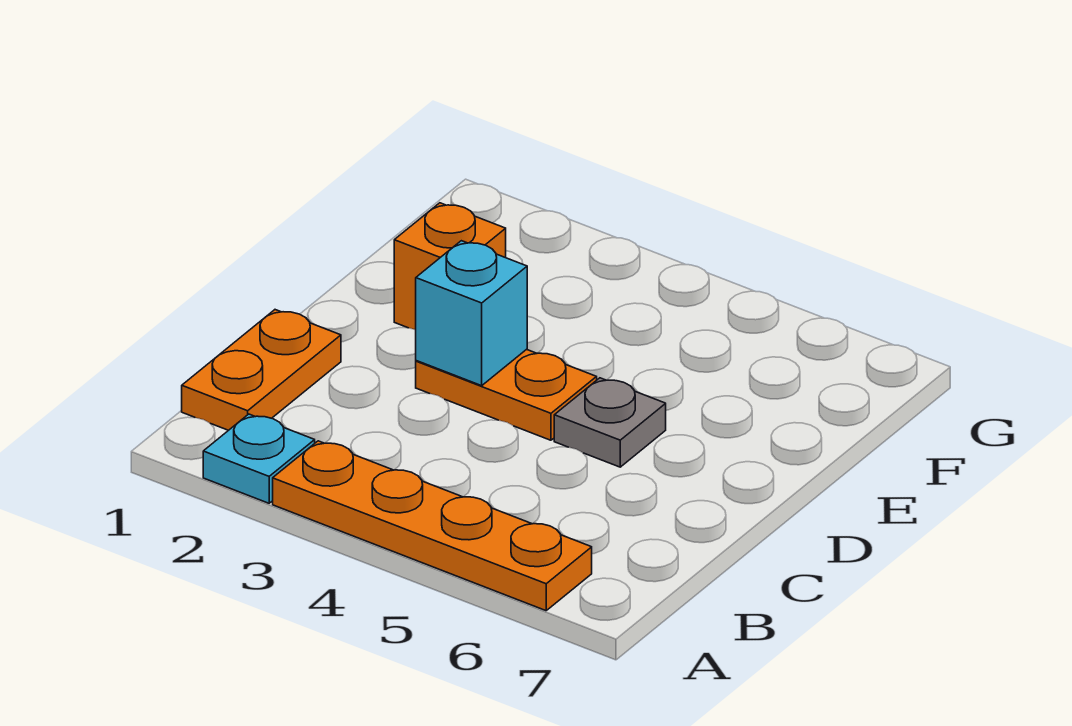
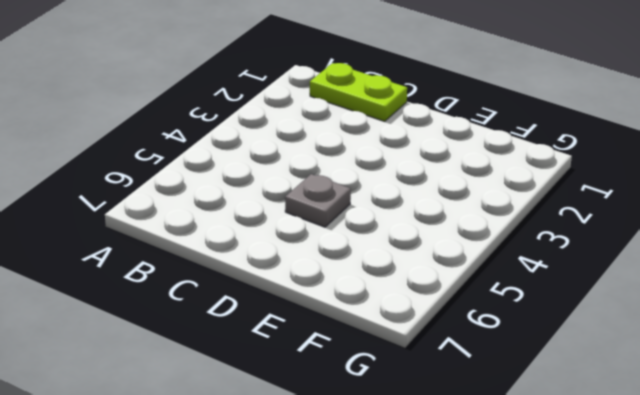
lime plate B1:C1 level 1 -> orange plate B1:C1 level 1
none -> cyan plate A2 level 1
none -> orange plate A3:A6 level 1

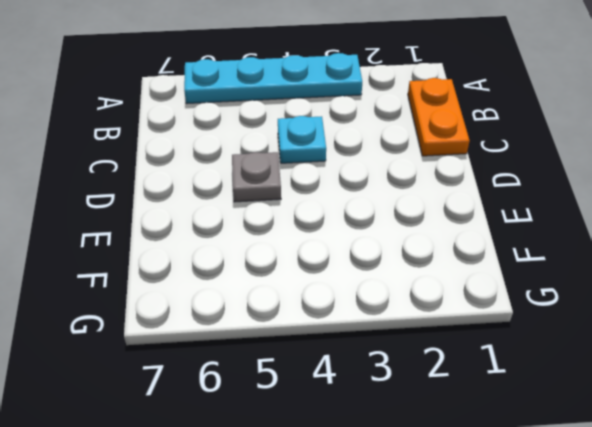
cyan plate A3:A6 level 1 -> orange plate A3:A6 level 1
cyan plate C4 level 1 -> cyan plate A2 level 1
none -> orange plate D3:D4 level 1
none -> orange brick E2 level 1

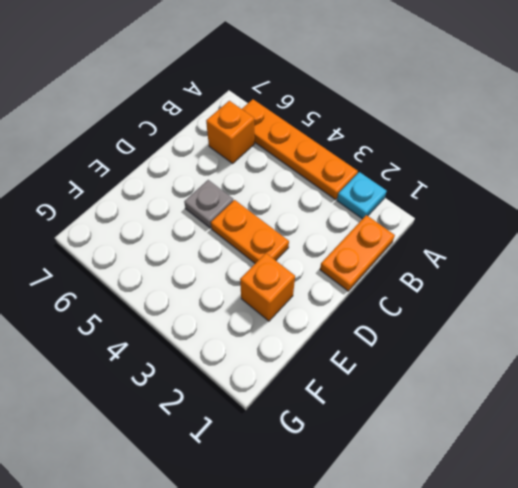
orange brick B6 level 1 -> none
none -> cyan brick D3 level 2

